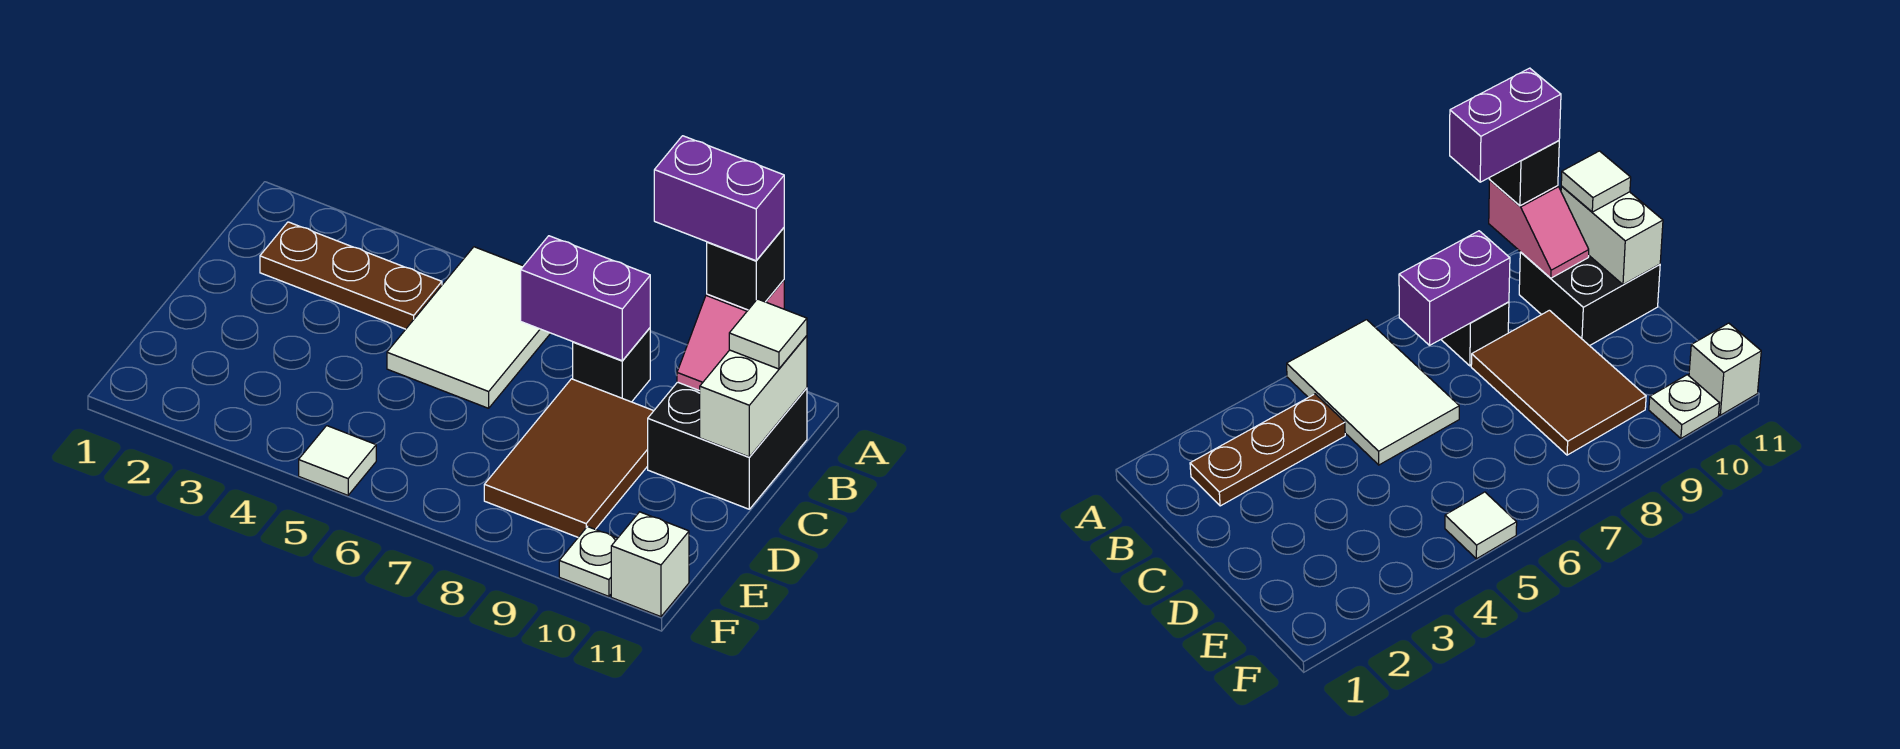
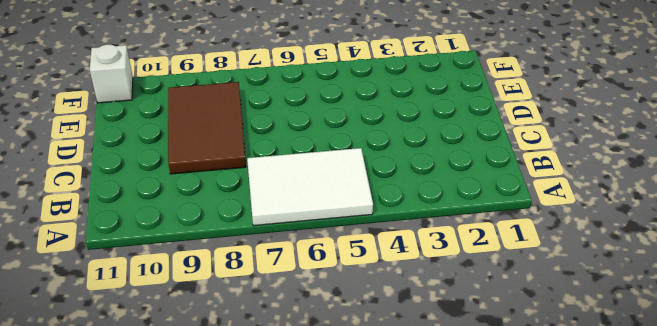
white tile A5:B7 level 1 -> white tile A5:C6 level 1
none -> brown plate B2:B4 level 1
none -> black brick B8 level 1
none -> black brick B10:C11 level 1

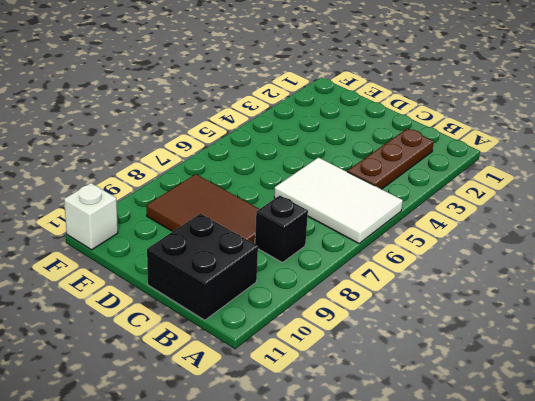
none -> white tile F5 level 1
none -> white plate F10 level 1
none -> pink slope A10:B10 level 2 top A

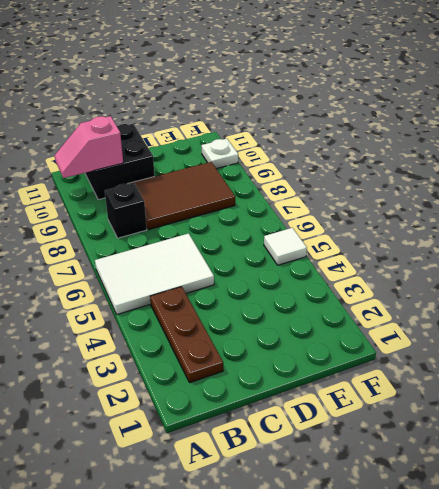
pink slope A10:B10 level 2 top B -> pink slope A10:B10 level 2 top A
none -> white brick F11 level 1
none -> purple brick B7:B8 level 2
none -> white brick B11:C11 level 2

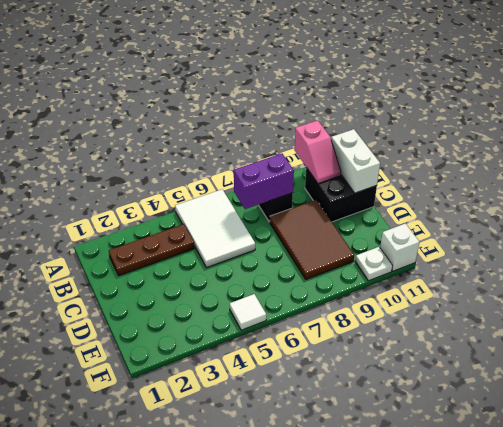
none -> black brick A10 level 3
none -> white tile B11 level 3
none -> purple brick A9:A10 level 4

